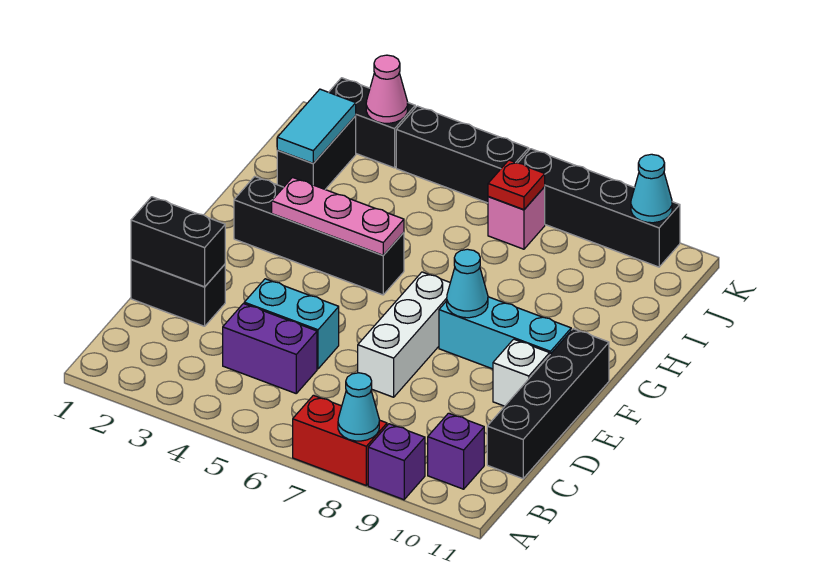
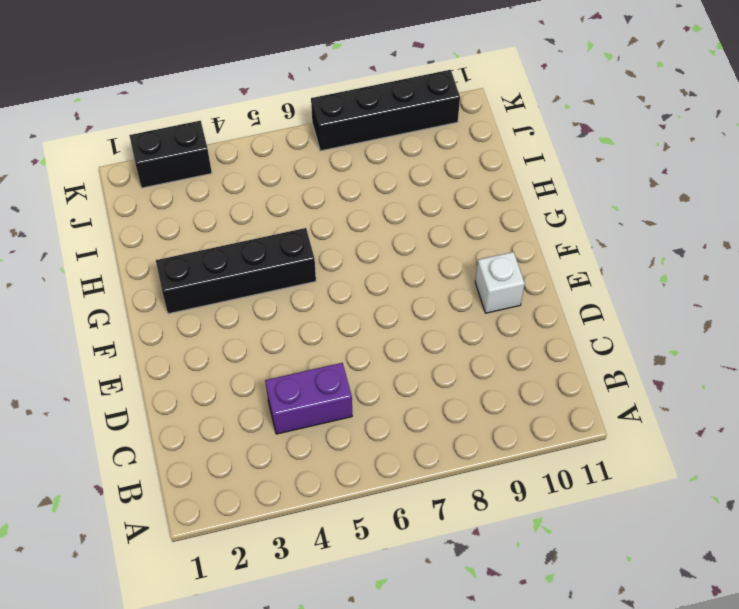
none -> red brick A7:A8 level 1
none -> purple brick A9 level 1
none -> purple brick B10 level 1

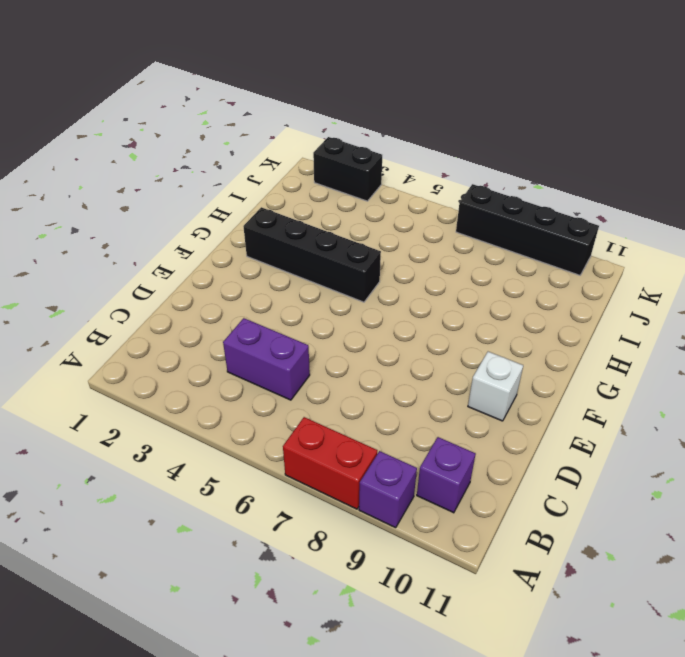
none -> black brick C11:F11 level 1
none -> black brick D1:D2 level 1
none -> cyan brick D4:D5 level 1

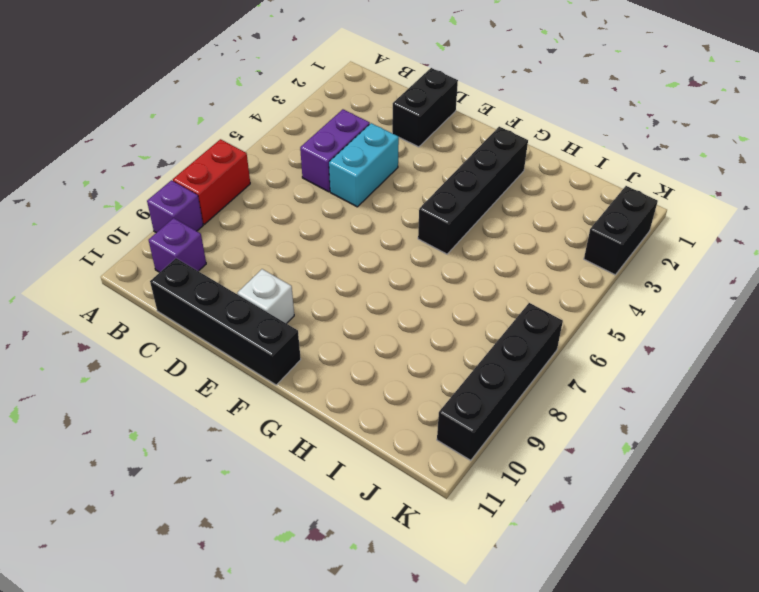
none -> white brick D7:F7 level 1
none -> cyan brick F8:F10 level 1
none -> black brick I2:J2 level 1

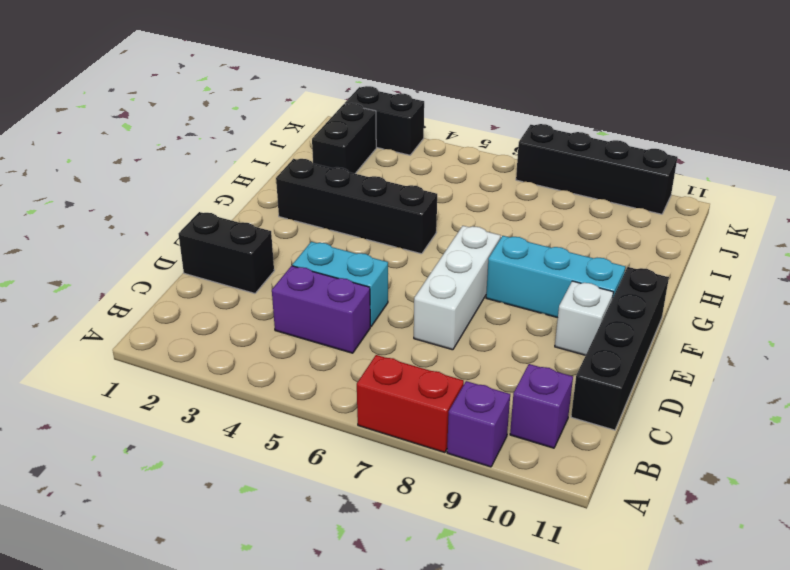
none -> pink brick J7 level 1
none -> black brick K4:K6 level 1
none -> cyan cone A8 level 2

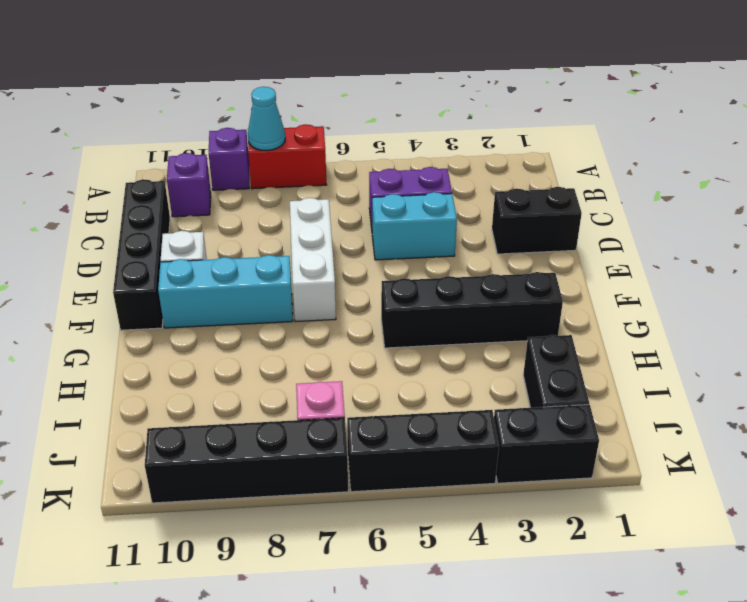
none -> black brick D1:D2 level 2
none -> cyan cone F8 level 2
none -> pink plate G3:G5 level 2

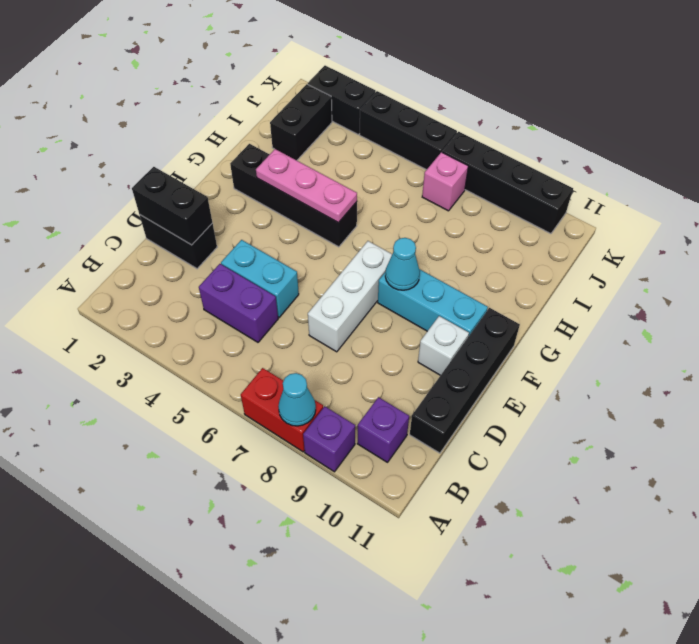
none -> cyan tile I2:J2 level 2
none -> red plate J7 level 2
none -> pink cone K3 level 2

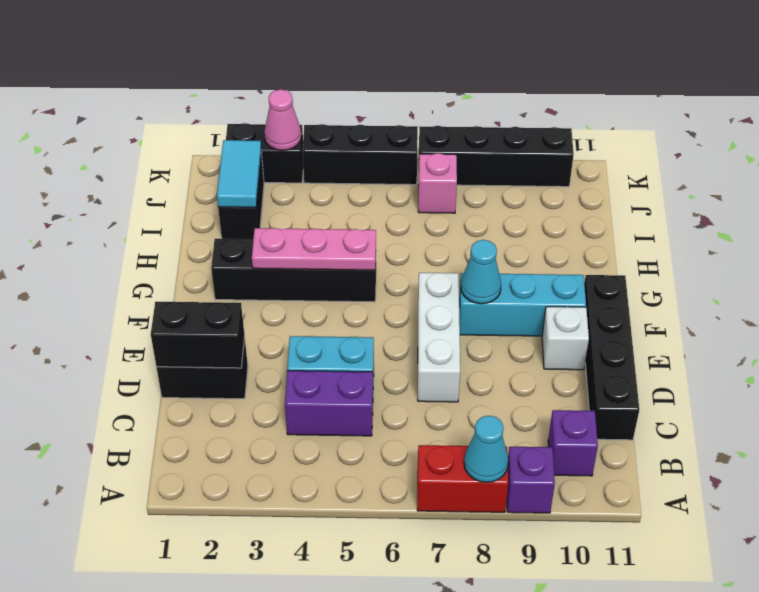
none -> red plate J7 level 2
none -> cyan cone K10 level 2

